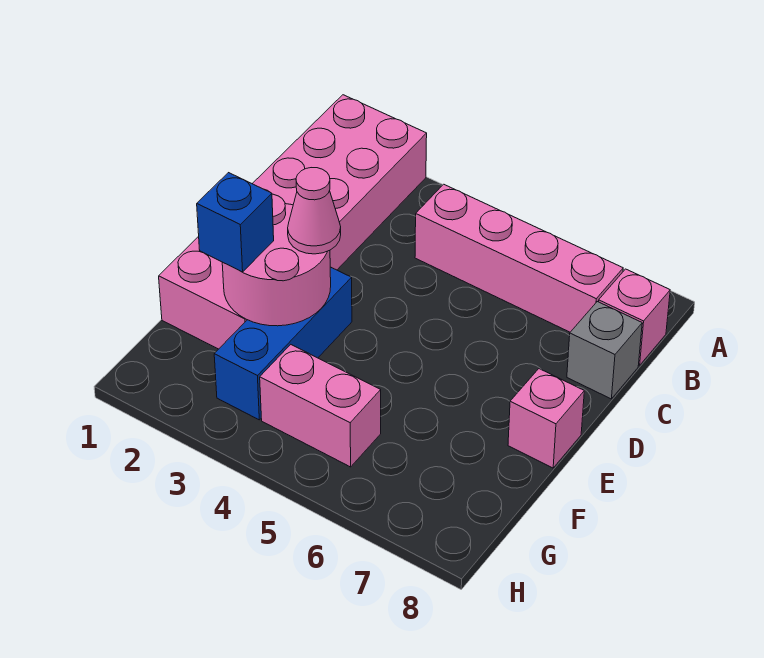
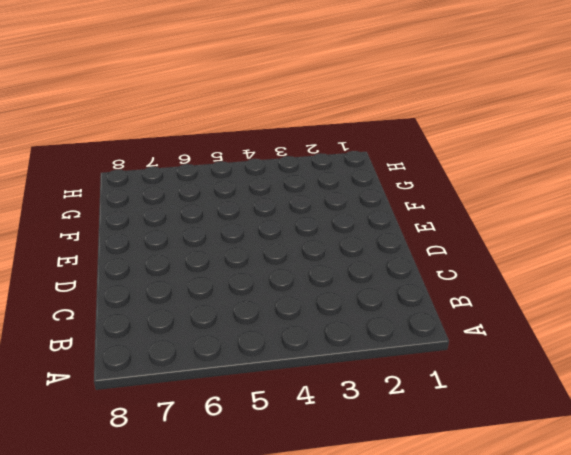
none -> pink brick A1:F2 level 1
none -> pink brick B4:B7 level 1

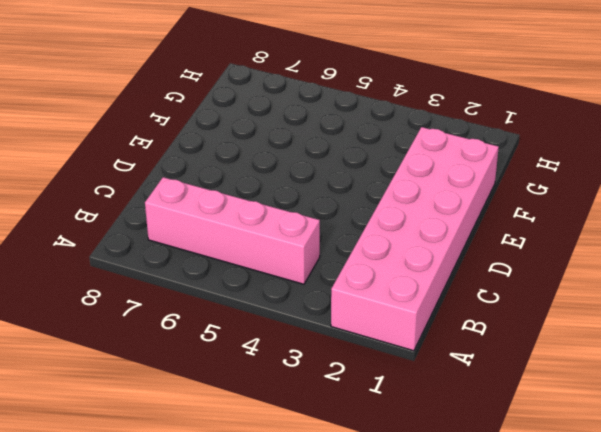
none -> pink brick B8 level 1
none -> grey brick C8 level 1

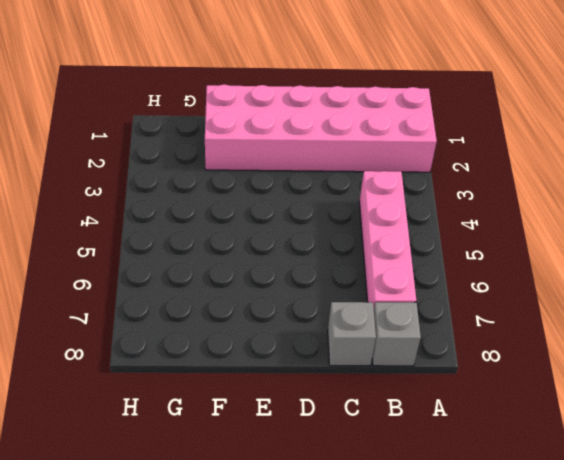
grey brick B8 level 1 -> pink brick B8 level 1
none -> blue brick E3:G3 level 1
none -> pink brick E8 level 1

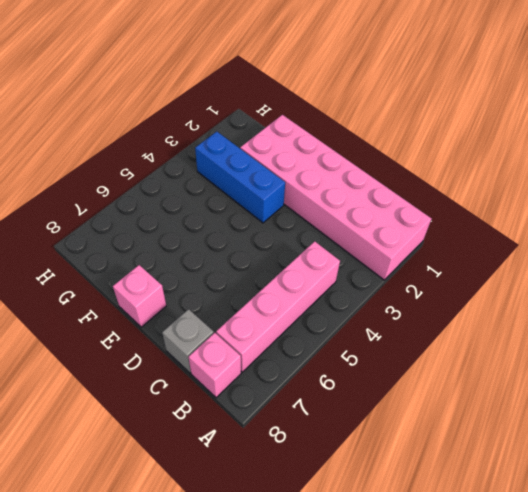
none -> pink brick G4:G5 level 1
none -> pink round brick E2:F3 level 2

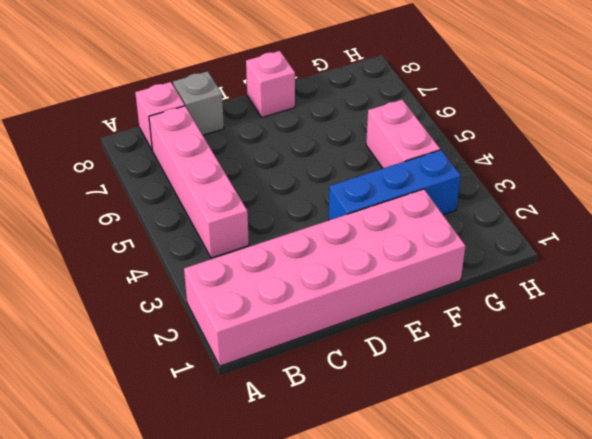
none -> pink round brick E2:F3 level 2
none -> pink cone E3 level 3

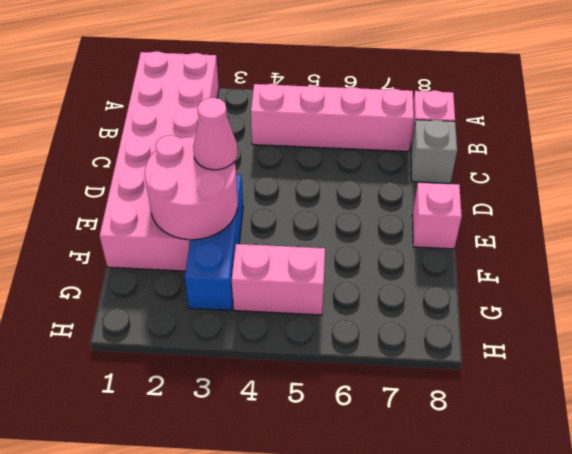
none -> blue brick F2 level 3

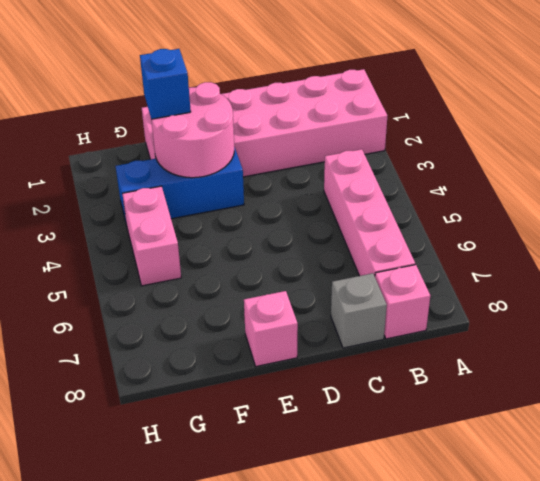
none -> pink cone E3 level 3

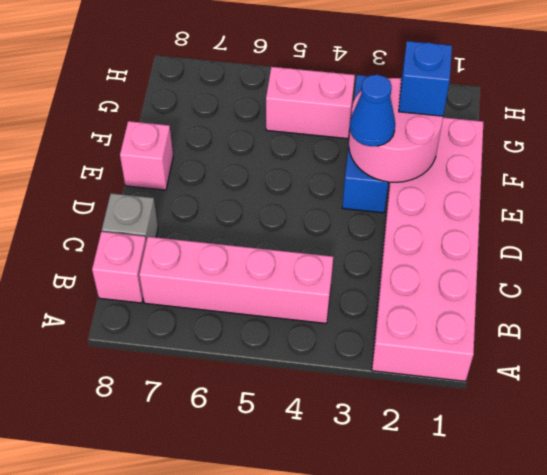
blue cone E3 level 3 -> pink cone E3 level 3

